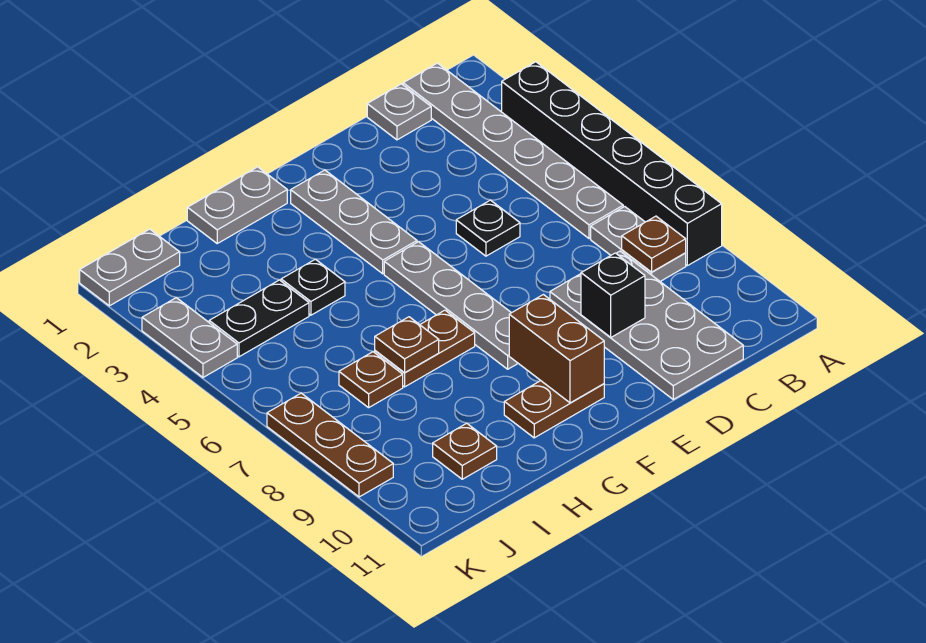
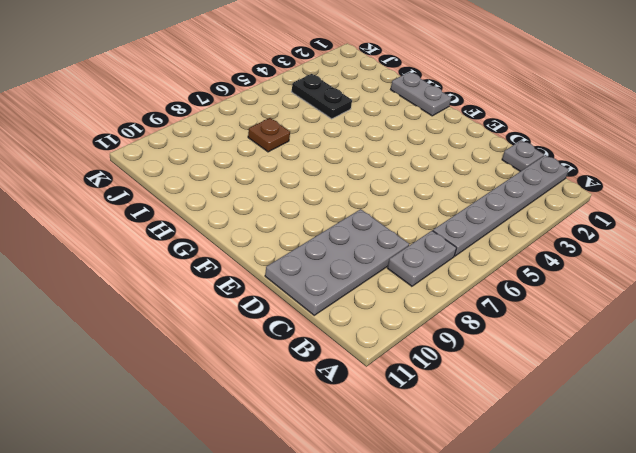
none -> black brick A3:A8 level 1
none -> black plate D5 level 1
none -> grey plate F2:F4 level 1

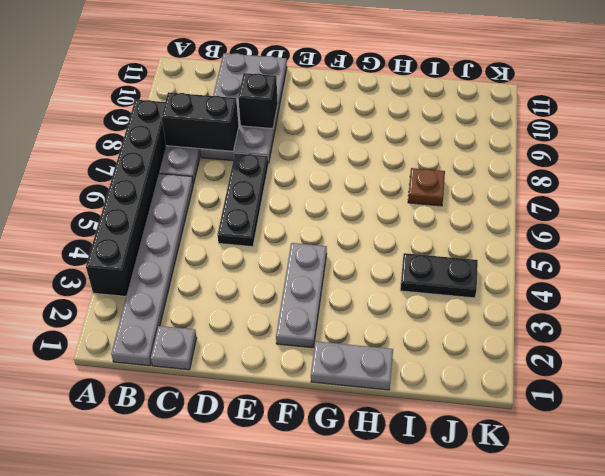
black brick B8:C8 level 2 -> brown plate B8 level 2
black plate D5:D7 level 1 -> black plate D5 level 1
none -> grey plate F5:F8 level 1
none -> brown plate F10:G10 level 1
none -> brown plate G7:H7 level 1

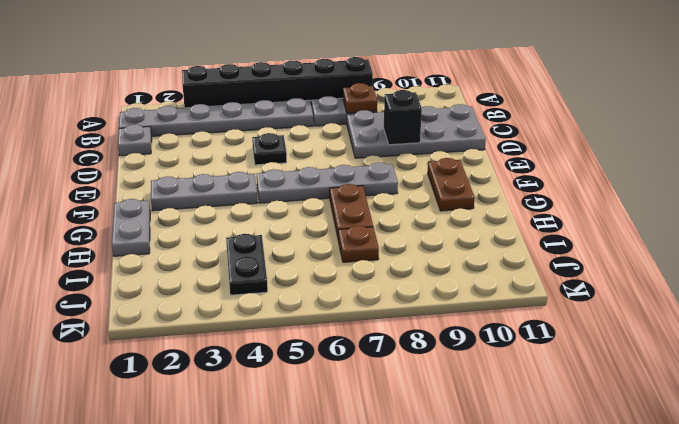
none -> black plate H4 level 1
none -> brown plate I10 level 1
none -> grey plate J1:K1 level 1

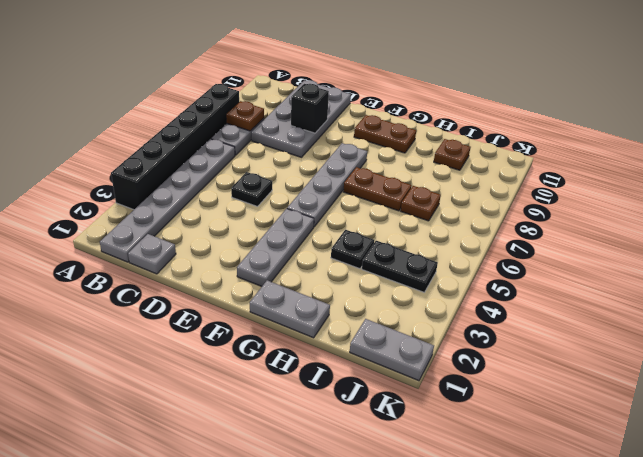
none -> grey plate K3:K4 level 1
none -> brown plate K7:K9 level 1
none -> brown brick F9:F10 level 2

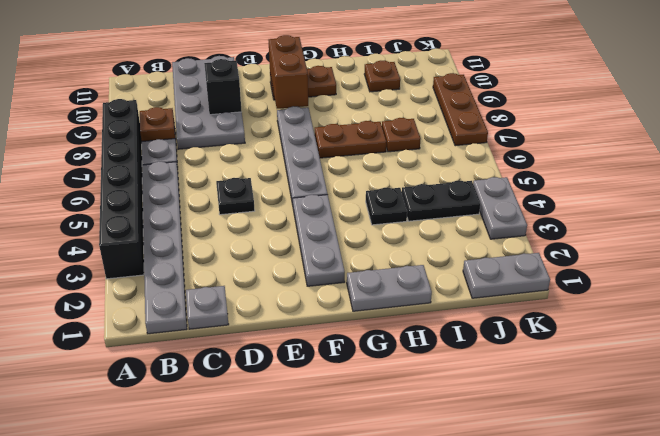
none -> brown plate H7 level 2

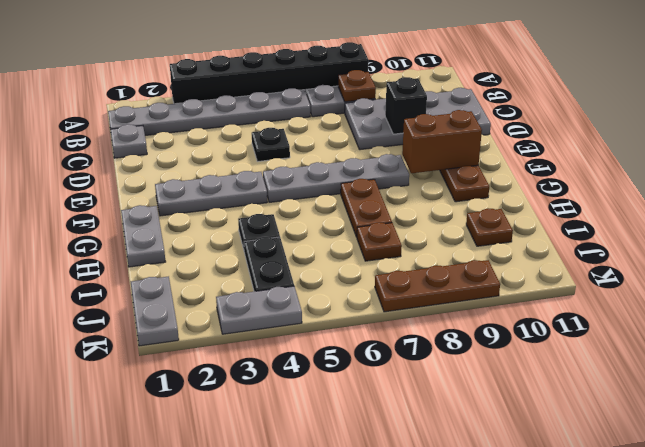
none -> brown plate H7 level 2

